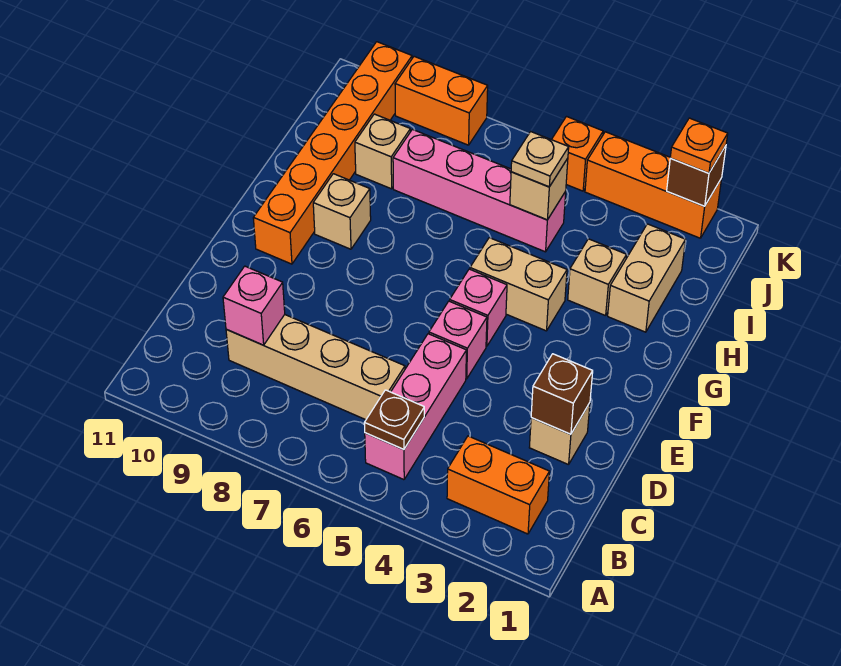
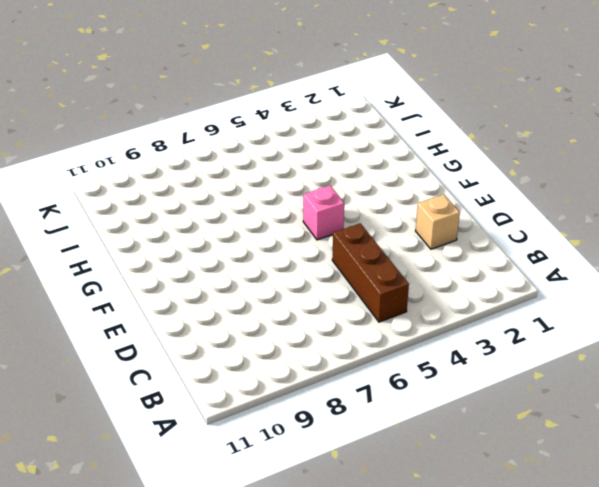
brown brick B5:D5 level 1 -> pink brick B5:D5 level 1
none -> orange brick B2:B3 level 1
none -> tan brick C6:C9 level 1
none -> pink brick E5 level 1

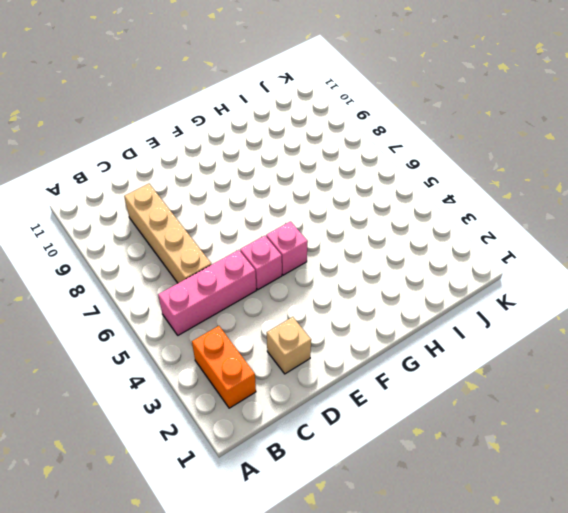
none -> orange brick F10:K10 level 1
none -> tan brick G4:G5 level 1
none -> tan brick G9 level 1

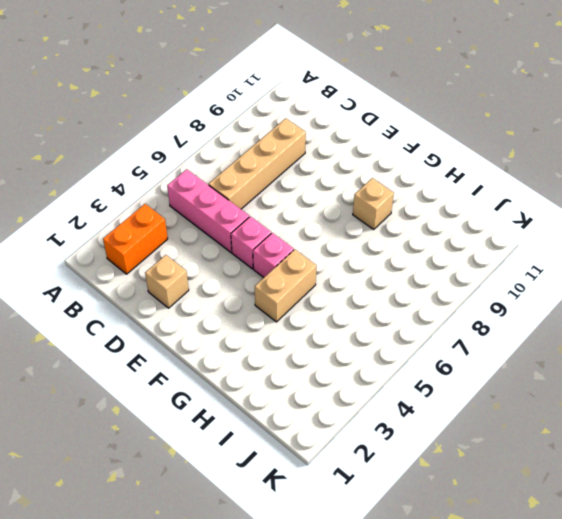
none -> orange brick F10:K10 level 1
none -> tan brick H2:I2 level 1
none -> tan brick H3 level 1

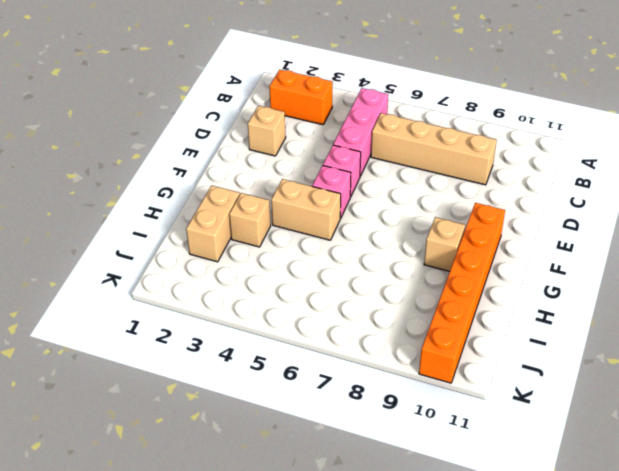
none -> pink brick I5:I8 level 1
none -> tan brick I9 level 1
none -> orange brick K2:K4 level 1

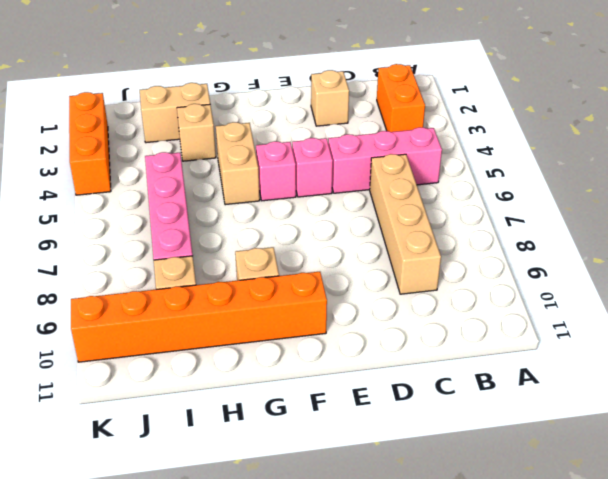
none -> orange brick K5 level 1
none -> orange brick K8:K9 level 1
none -> brown plate B5 level 2

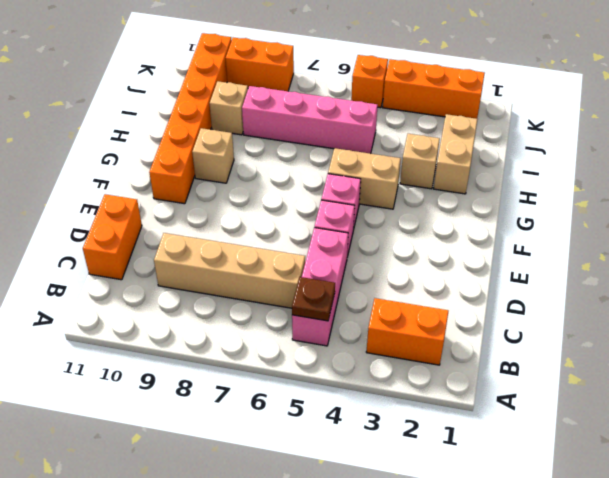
orange brick C11:D11 level 1 -> none
none -> tan brick D2 level 1
none -> pink brick C9 level 2
none -> brown brick D2 level 2

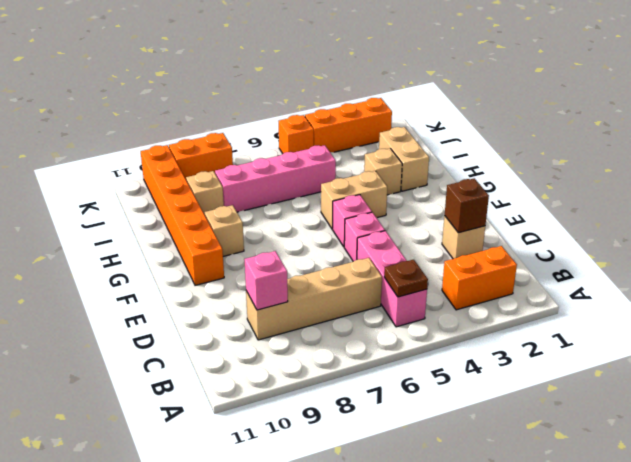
none -> tan brick I5 level 2
none -> brown brick K2 level 2
none -> tan plate I5 level 3

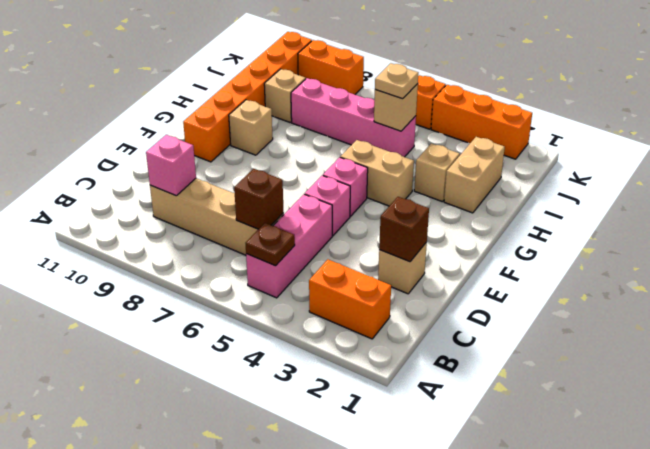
brown brick C6 level 2 -> brown brick K2 level 2
none -> orange plate K2 level 3

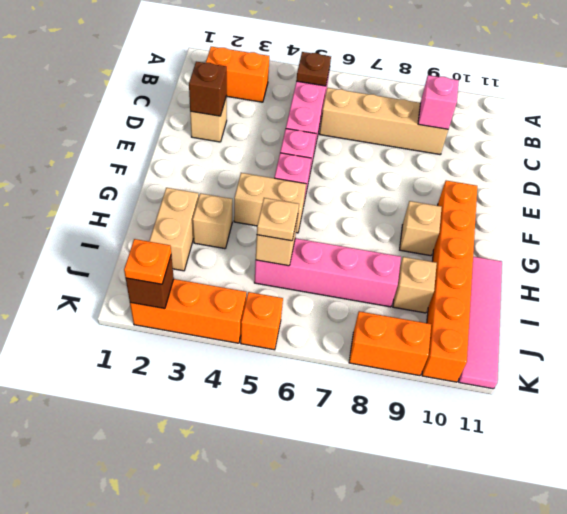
pink tile H11:K11 level 1 -> none

